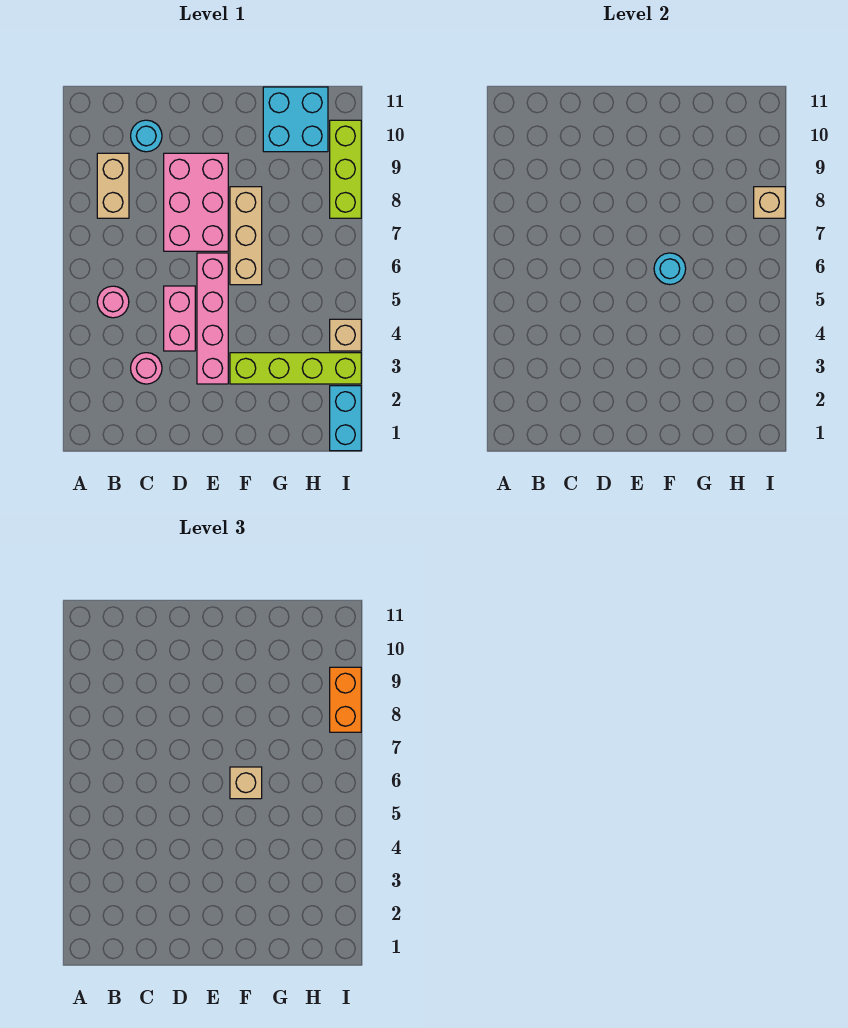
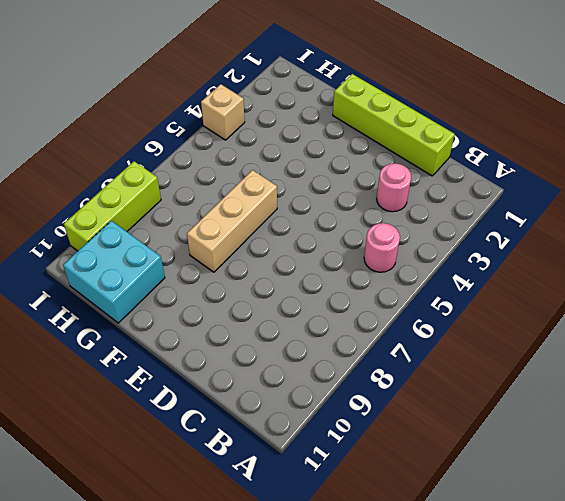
lime brick C1:F1 level 1 -> lime brick F3:I3 level 1
none -> tan brick B8:B9 level 1
none -> cyan round brick C10 level 1
none -> pink brick D4:D5 level 1

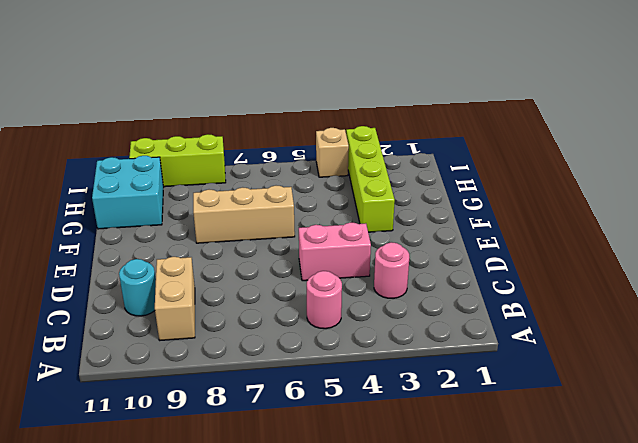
tan brick B9:C9 level 1 -> tan brick B8:B9 level 1
none -> pink brick D7:E9 level 1
none -> pink brick E3:E6 level 1
none -> cyan brick I1:I2 level 1

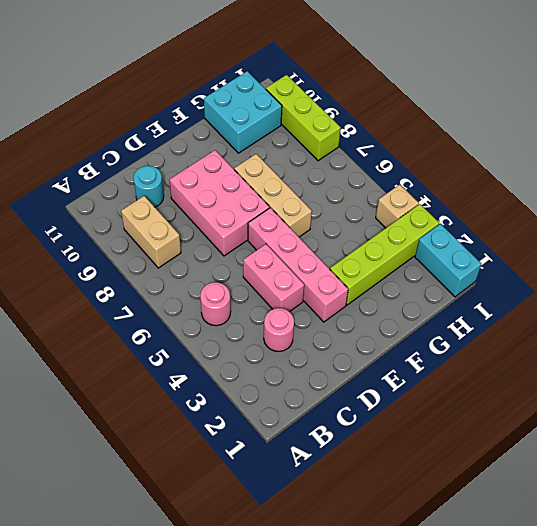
none -> cyan round brick F6 level 2
none -> tan brick I8 level 2
none -> tan brick F6 level 3

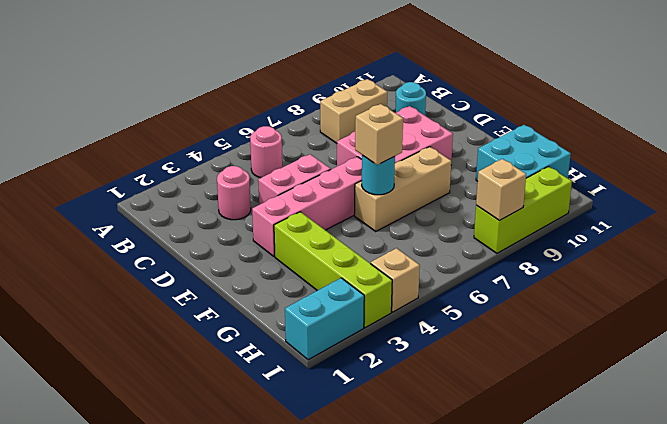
none -> orange brick I8:I9 level 3

